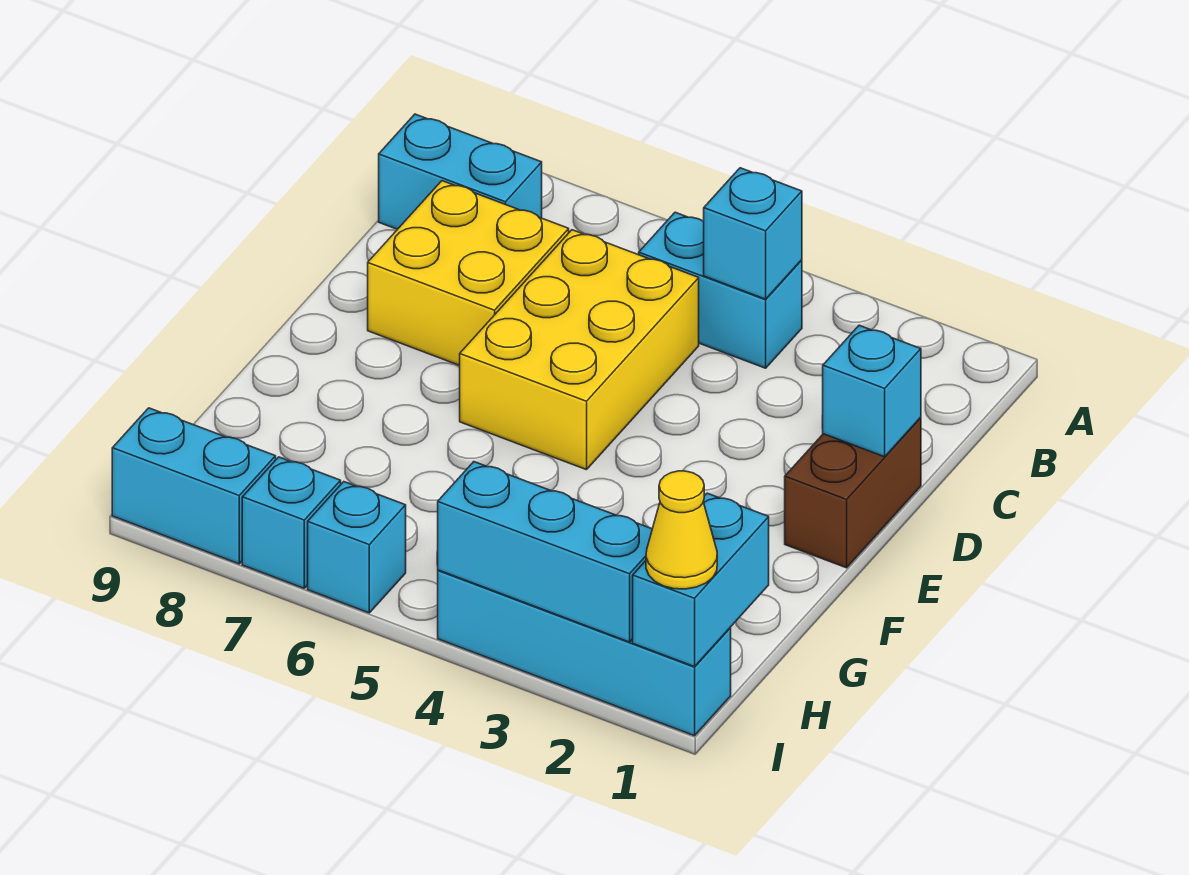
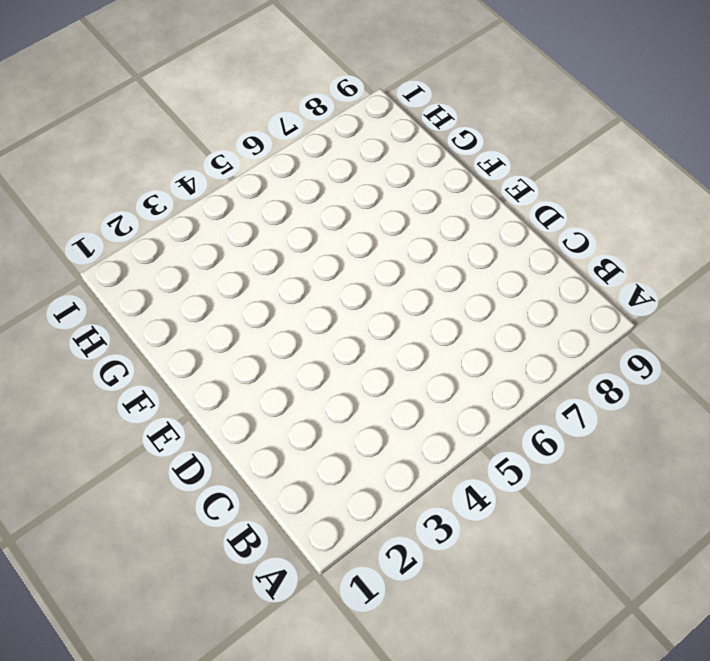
none -> cyan brick B4:B5 level 1
none -> cyan brick B8:B9 level 1
none -> yellow brick C5:E6 level 1

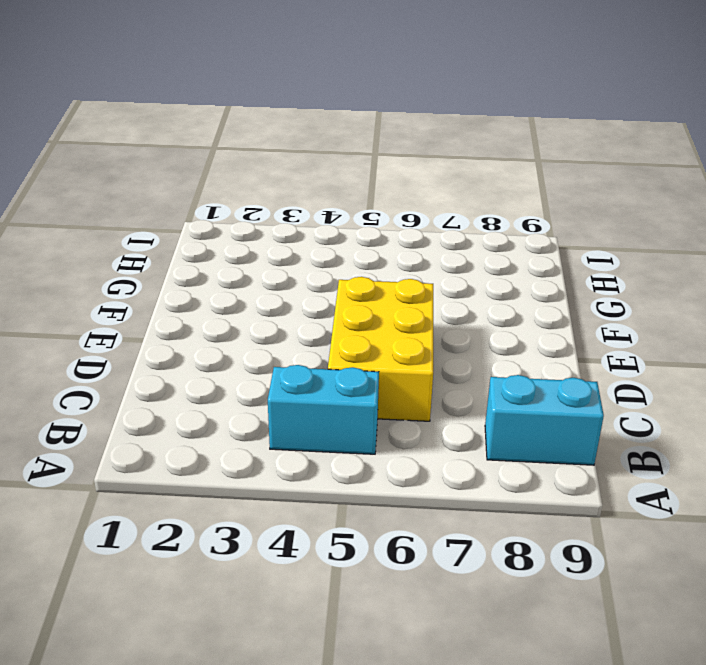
none -> yellow brick C7:D8 level 1
none -> brown brick D1:E1 level 1
none -> cyan brick I1:I4 level 1

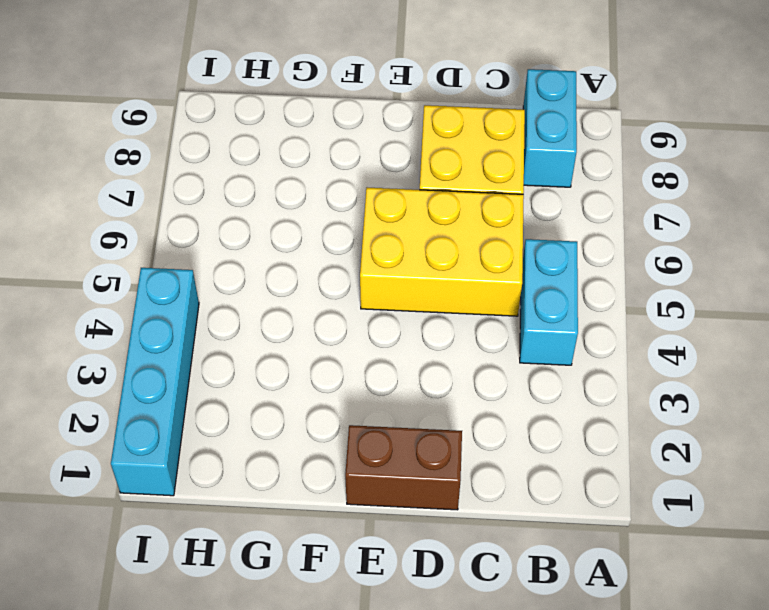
none -> cyan brick I6 level 1
none -> cyan brick I7 level 1
none -> cyan brick I8:I9 level 1

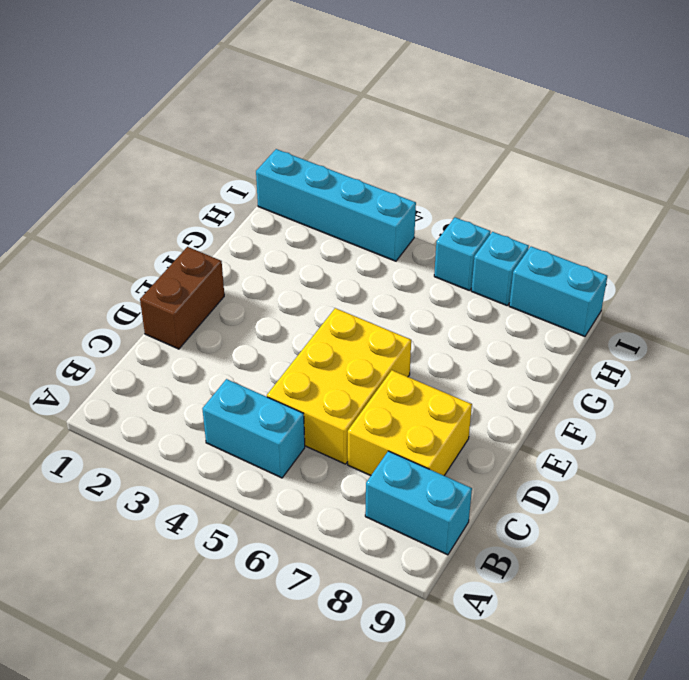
none -> cyan brick B4 level 2
none -> cyan brick D1 level 2
none -> cyan brick H1:I1 level 2

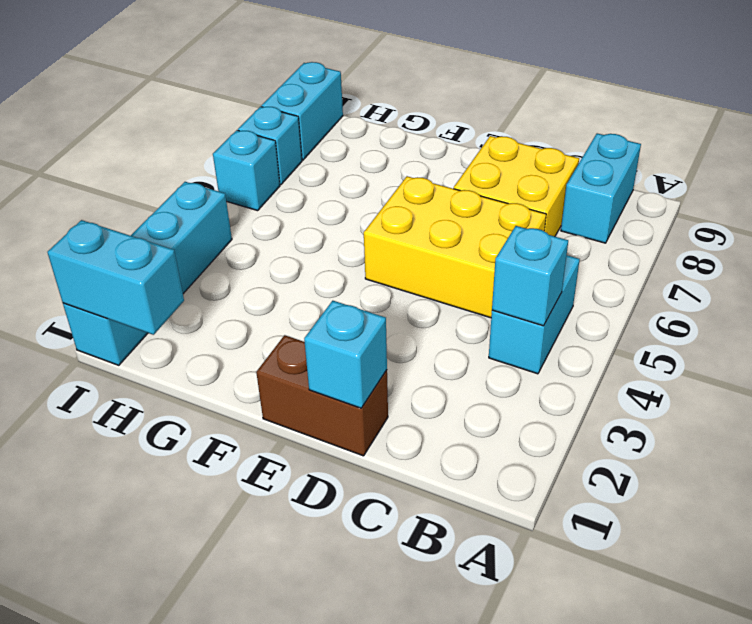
none -> cyan brick I2:I4 level 2
none -> yellow cone I1 level 3

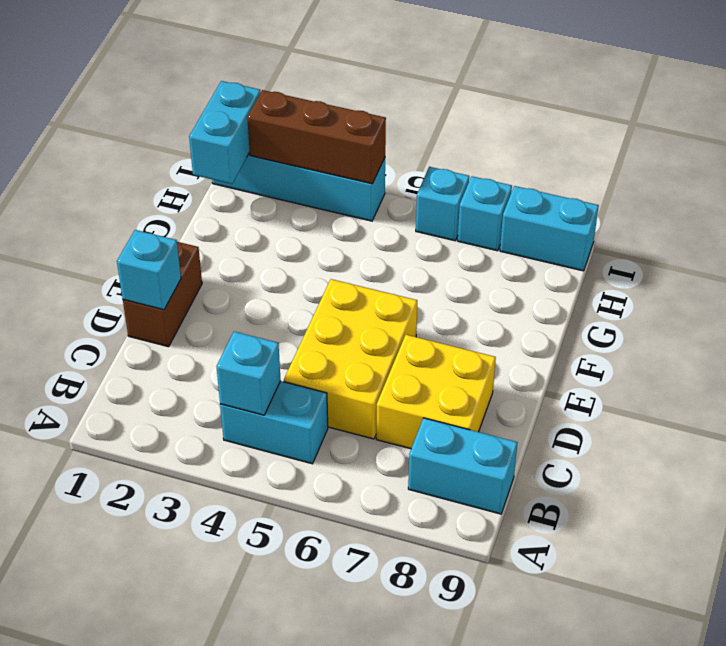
brown brick I2:I4 level 2 -> cyan brick I2:I4 level 2
none -> yellow cone I1 level 3

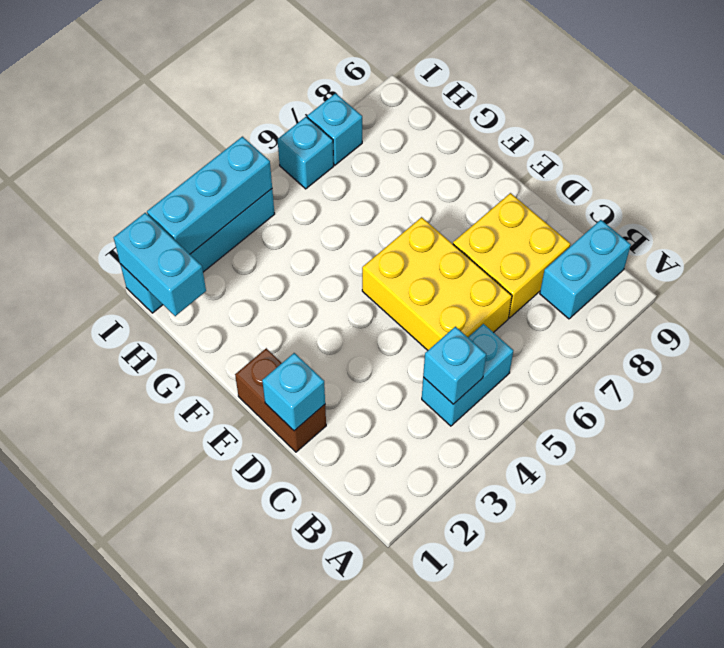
none -> cyan brick I8:I9 level 1
none -> yellow cone I1 level 3

